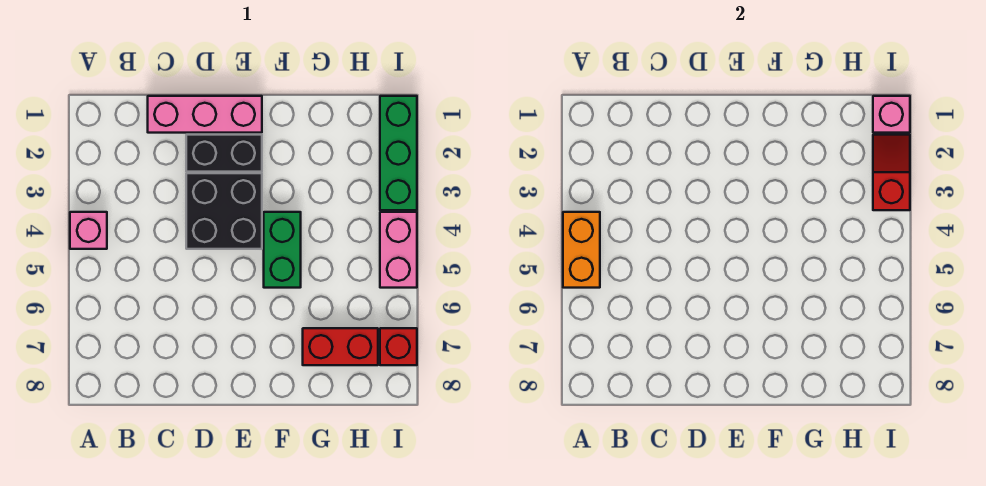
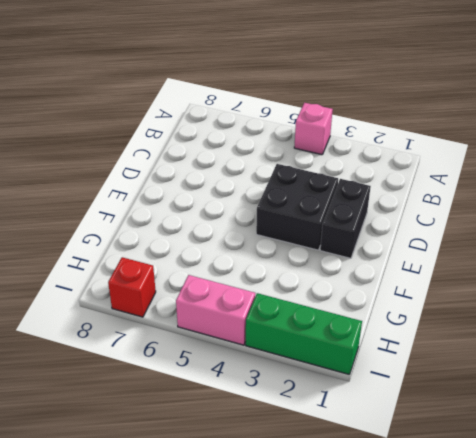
none -> pink brick C1:E1 level 1
none -> green brick F4:F5 level 1
none -> red brick G7:H7 level 1

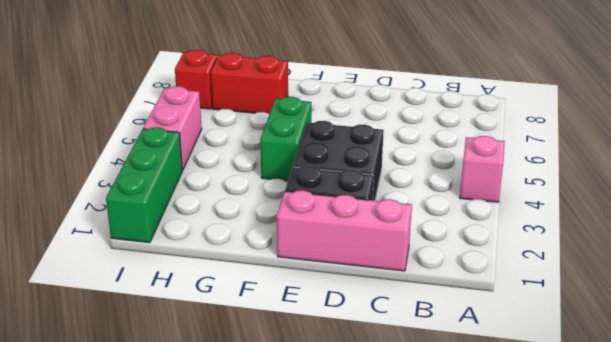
none -> orange brick A4:A5 level 2
none -> pink brick I1 level 2
none -> red slope I2:I3 level 2 top 3

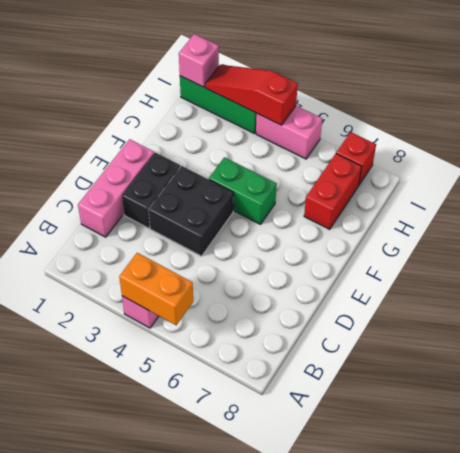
red slope I2:I4 level 2 top 4 -> red slope I2:I3 level 2 top 3

